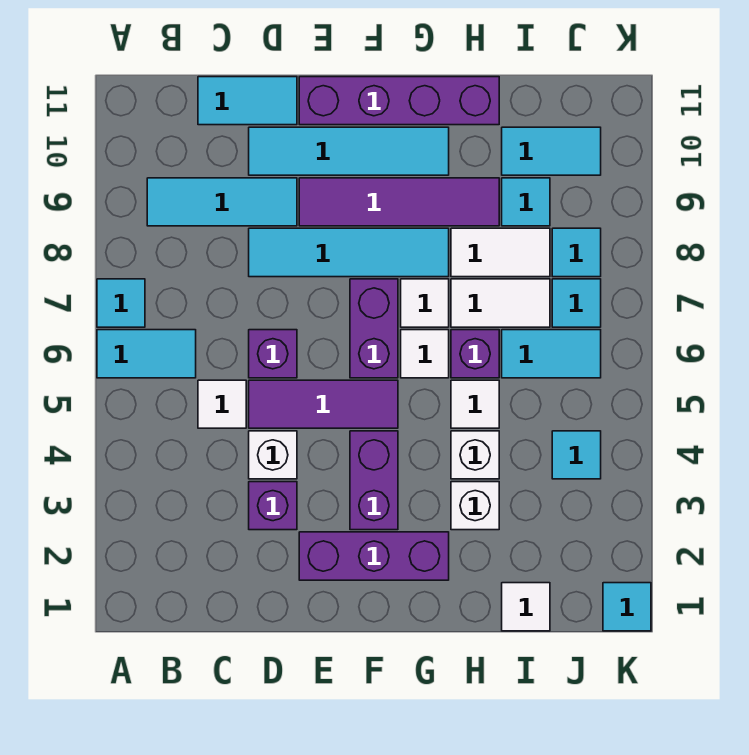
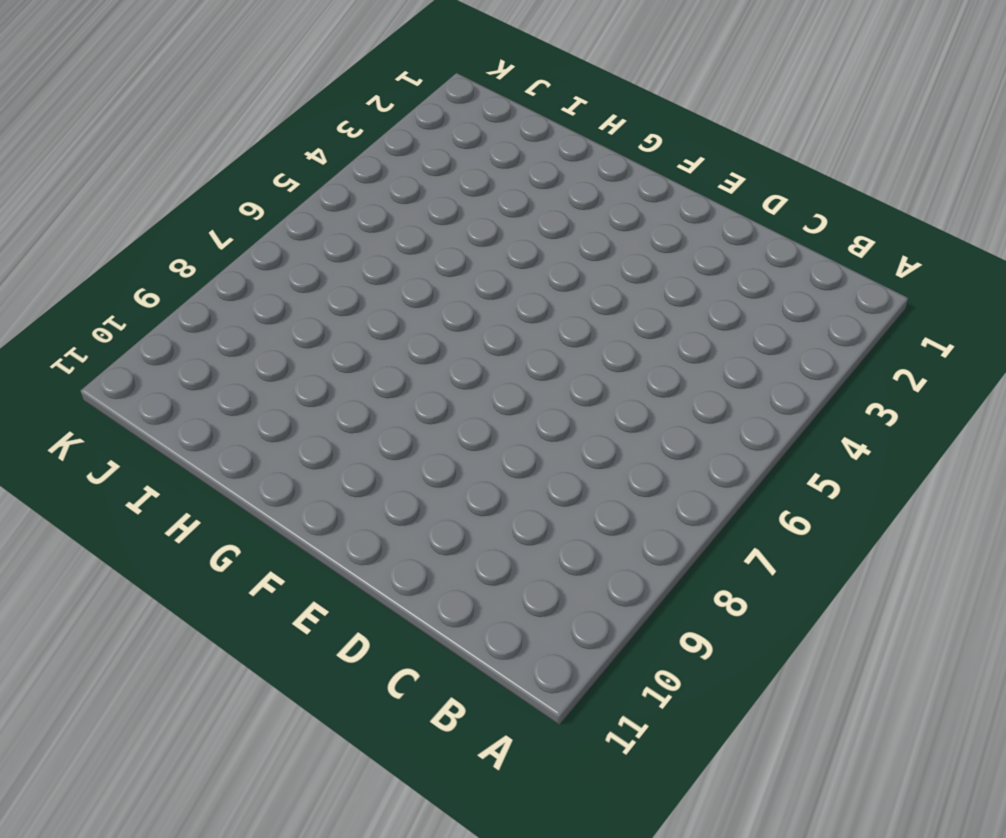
none -> cyan tile A6:B6 level 1
none -> cyan tile A7 level 1
none -> cyan tile B9:D9 level 1
none -> white tile C5 level 1

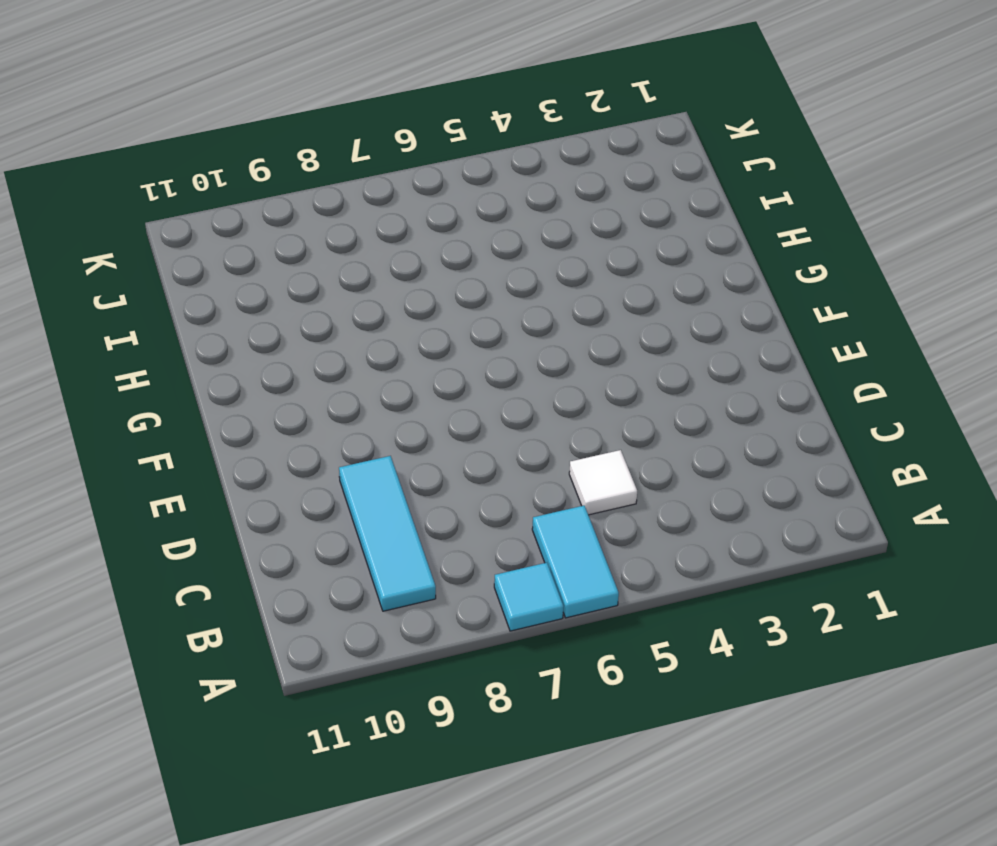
none -> cyan tile C11:D11 level 1
none -> purple brick D3 level 1
none -> white brick D4 level 1
none -> purple tile D5:F5 level 1

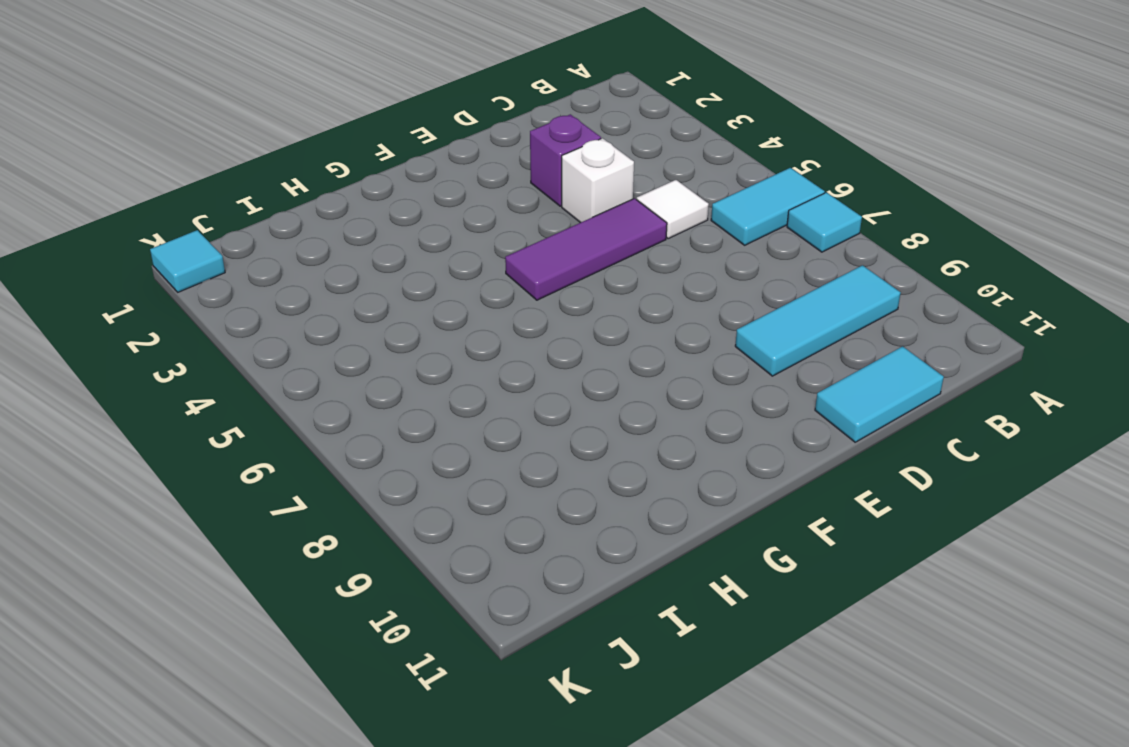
none -> purple brick D6 level 1
none -> cyan tile D8:G8 level 1
none -> cyan tile D10:G10 level 1
none -> purple brick E2:G2 level 1

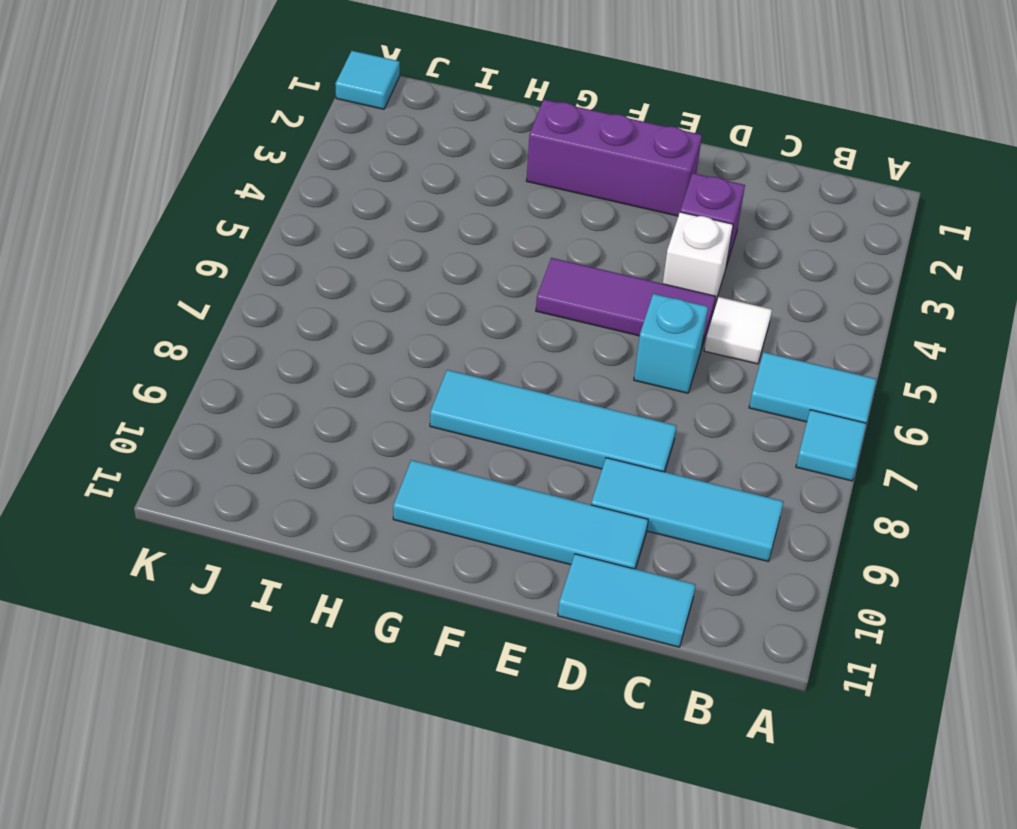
cyan brick D6 level 1 -> purple brick D6 level 1
none -> purple tile E9:H9 level 1
none -> purple brick E11:H11 level 1
none -> purple brick F3:F4 level 1
none -> purple brick F6:F7 level 1

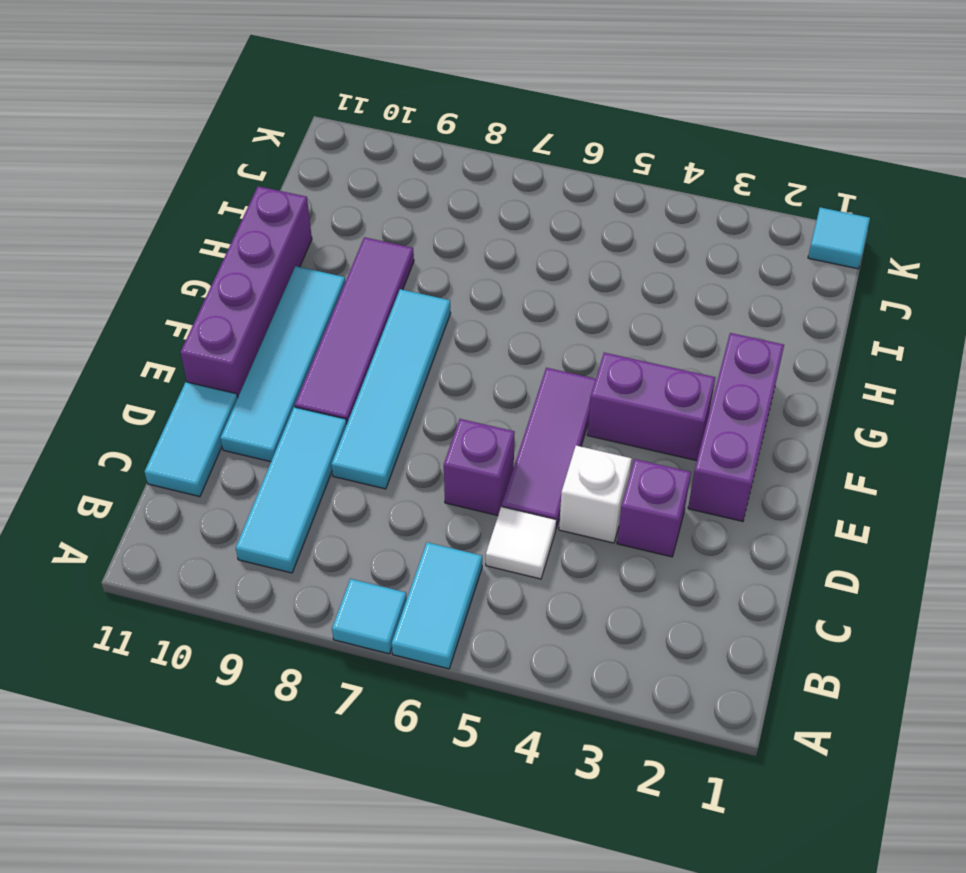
none -> purple brick F6:F7 level 1
none -> white tile G6 level 1
none -> white tile G7 level 1
none -> white brick H3 level 1

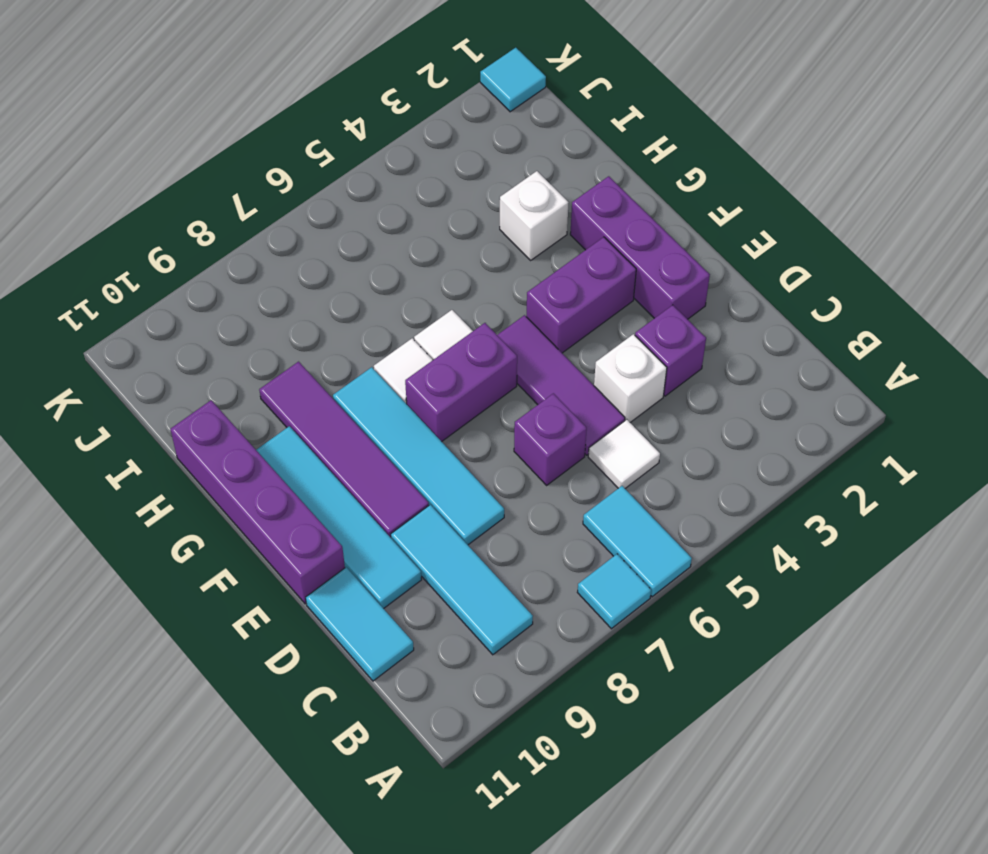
none -> white brick H4 level 1
none -> white tile H5 level 1
none -> purple brick H6 level 1
none -> white tile H7:I7 level 1

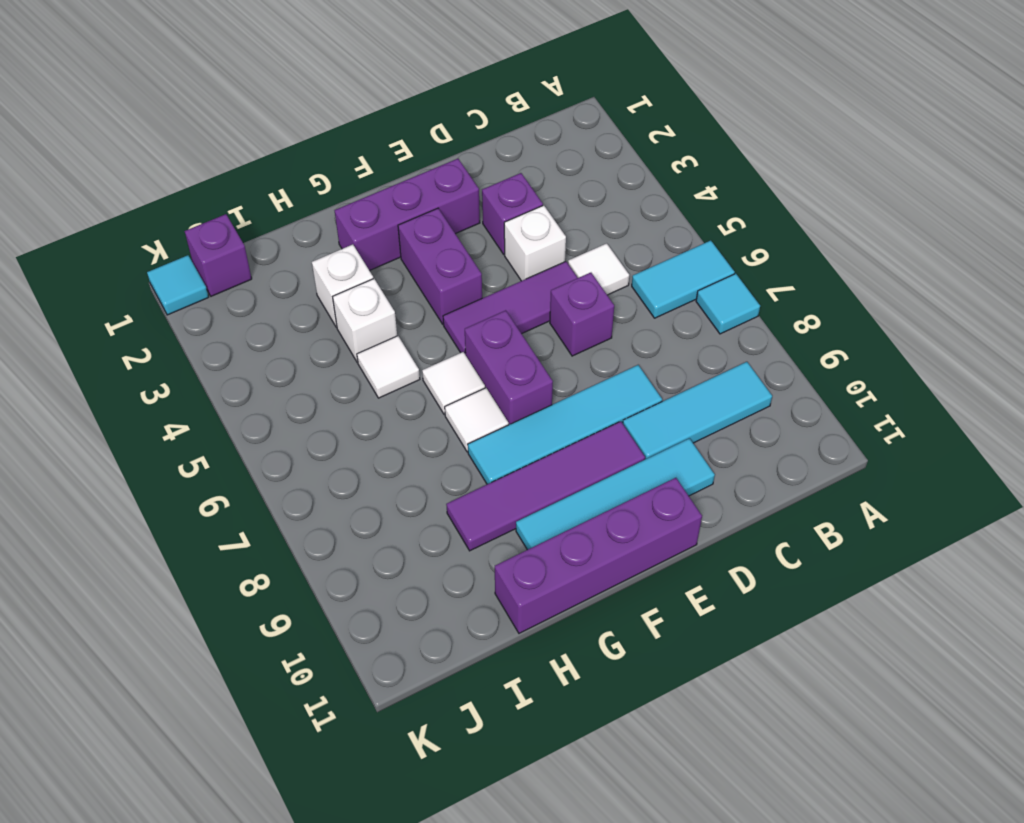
purple brick J1 level 1 -> purple brick H6 level 1
none -> cyan tile C11:D11 level 1
none -> white tile H7:I7 level 1
none -> white tile H8:I8 level 1
none -> white tile I1 level 1

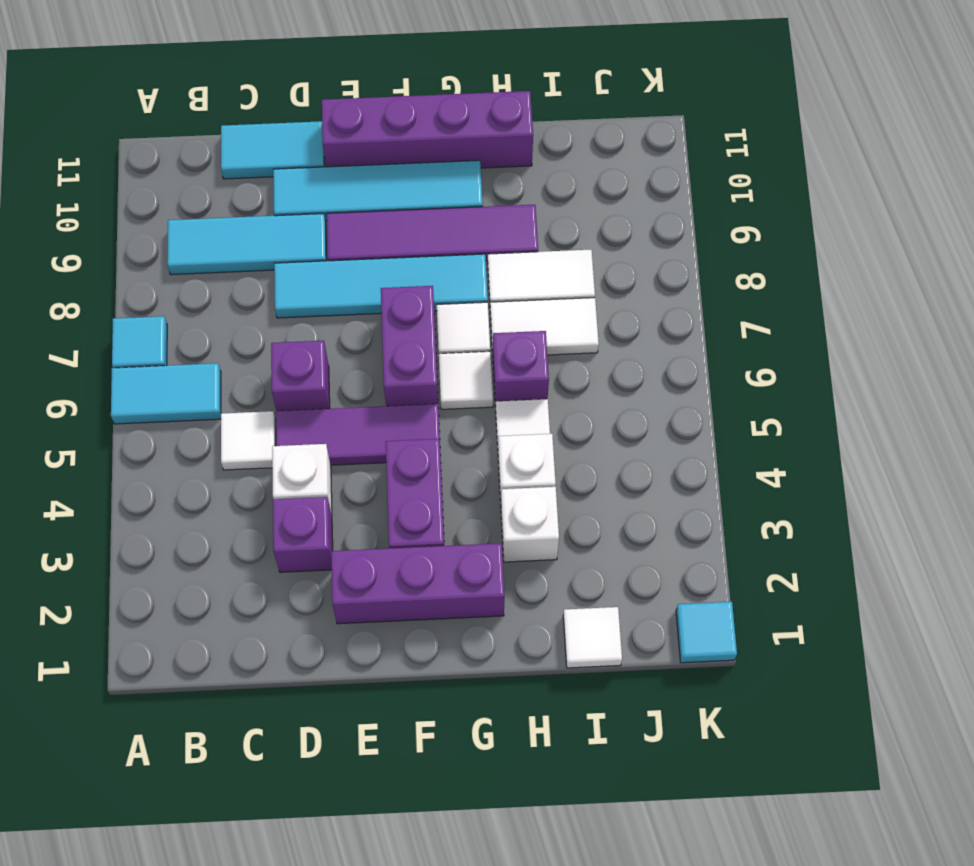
none -> cyan tile I6:J6 level 1
none -> cyan tile I9 level 1
none -> cyan tile I10:J10 level 1
none -> cyan tile J4 level 1

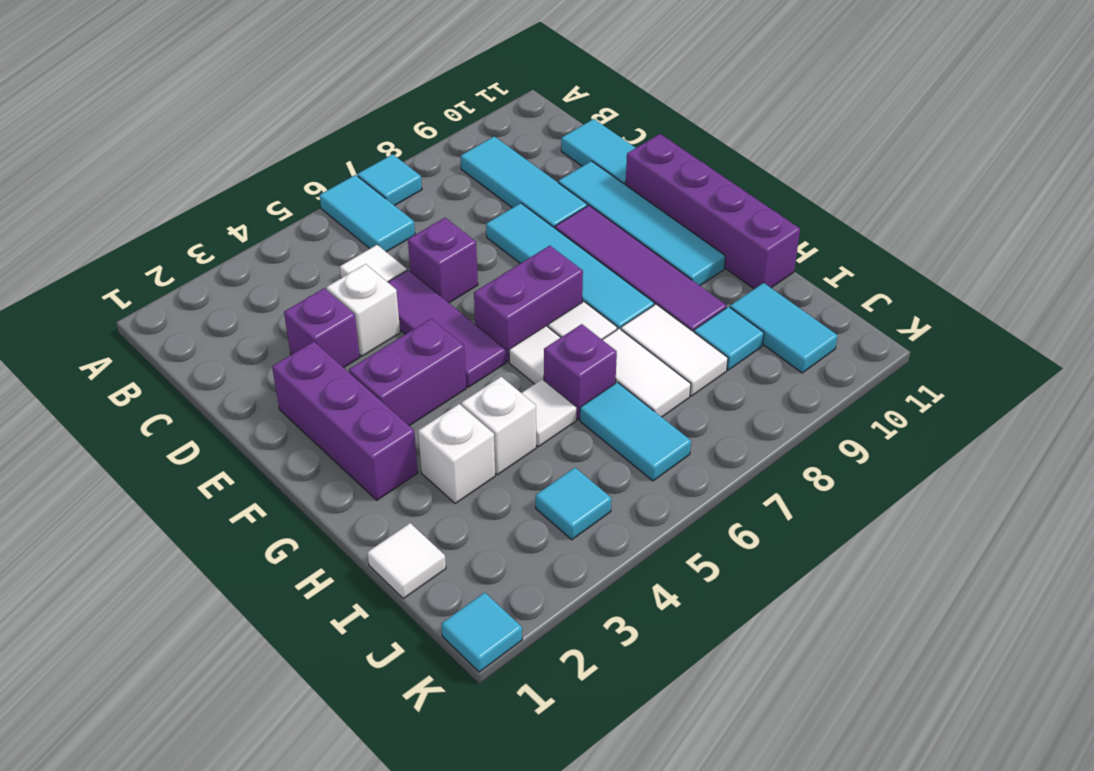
none -> cyan tile J7 level 1
none -> cyan tile J8 level 1

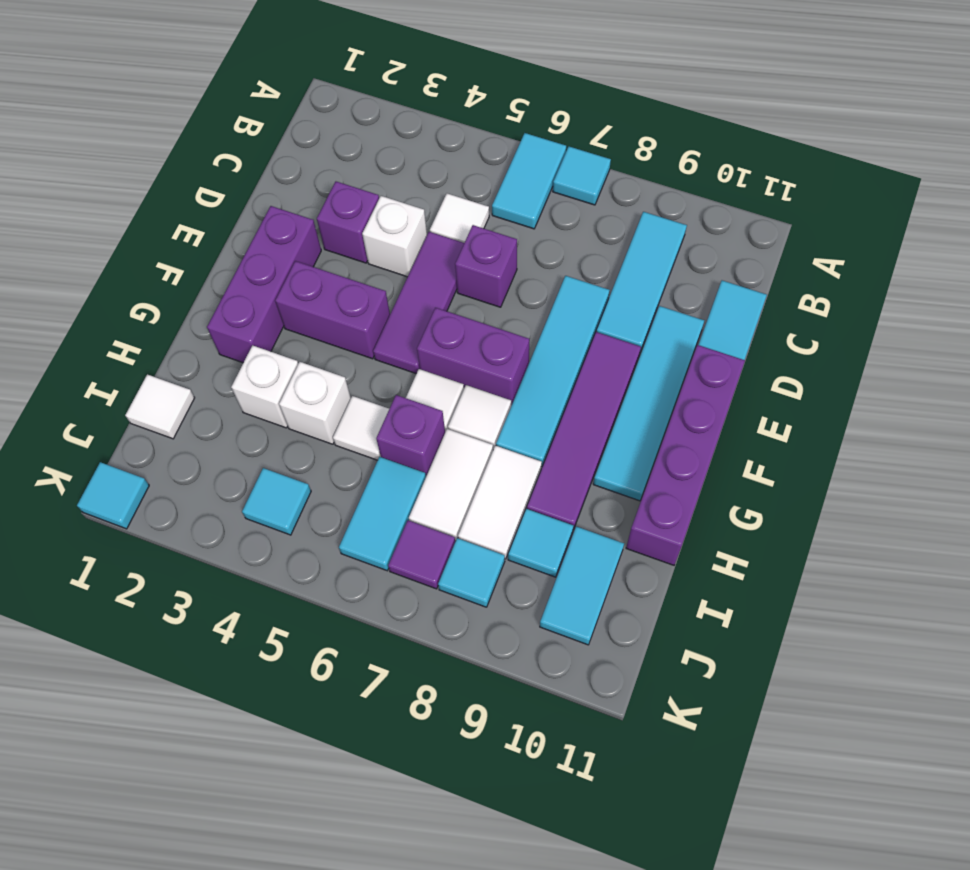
purple tile J7 level 1 -> cyan tile J7 level 1

